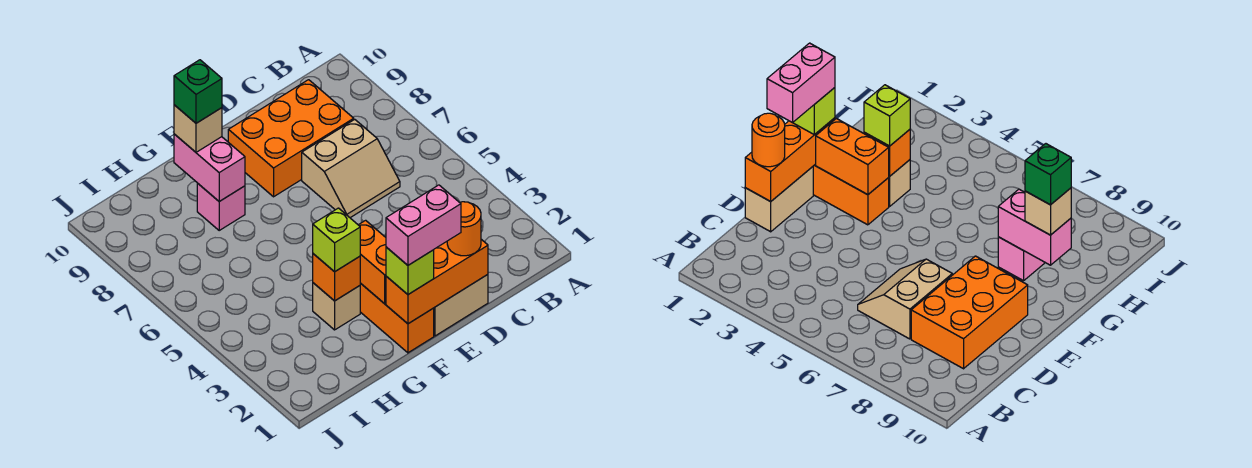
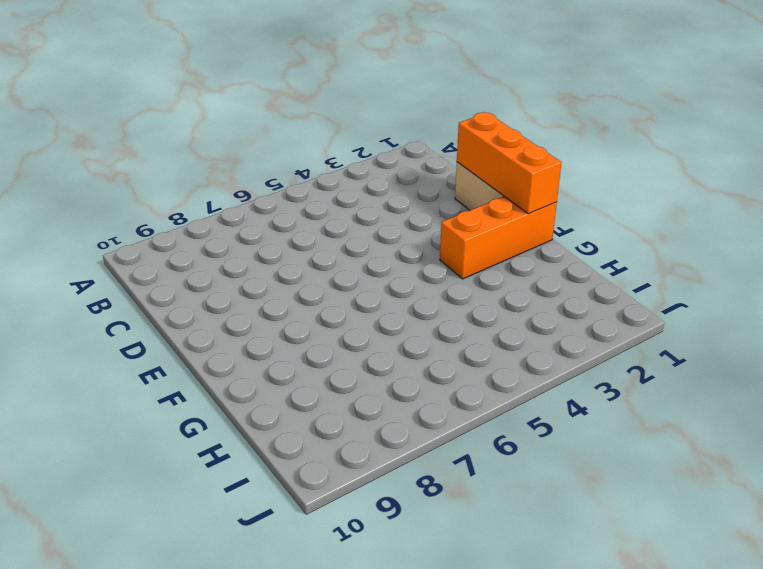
none -> tan slope C6:D7 level 1 top 7
none -> orange brick C8:E9 level 1
none -> tan brick G3 level 1

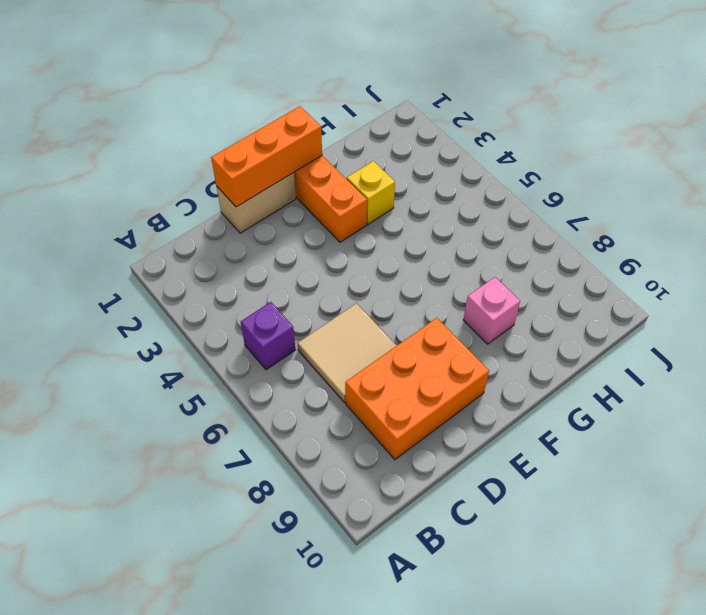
purple brick B5 level 1 -> none
tan tile C6:D7 level 1 -> tan slope C6:D7 level 1 top 7
yellow brick G3 level 1 -> tan brick G3 level 1
none -> orange brick F2:F3 level 2
none -> orange brick G3 level 2
none -> pink brick G8:G9 level 2

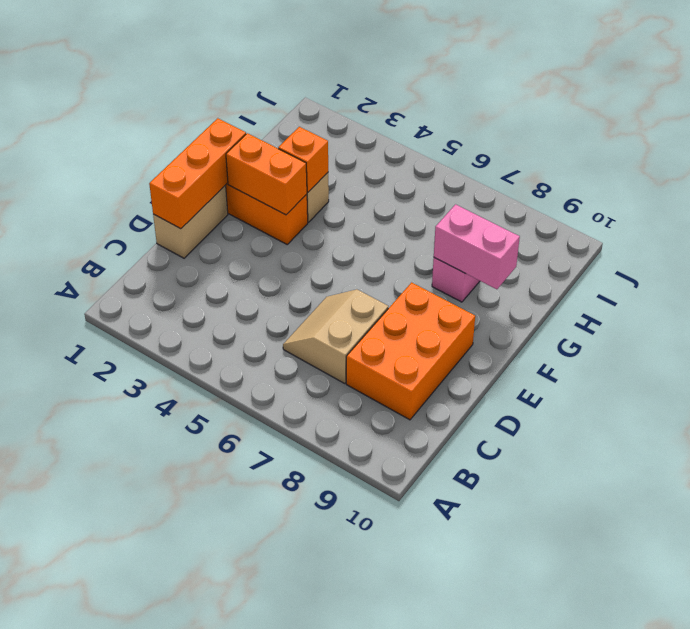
none -> orange round brick D1 level 3
none -> lime brick F1 level 3
none -> lime brick G3 level 3

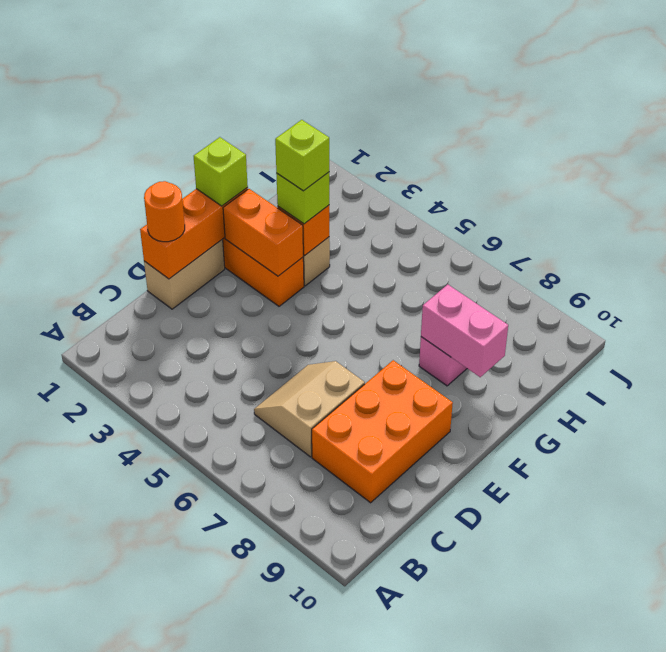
lime brick G3 level 4 -> none
none -> tan brick G9 level 3
none -> pink brick E1:F1 level 4
none -> green brick G9 level 4

